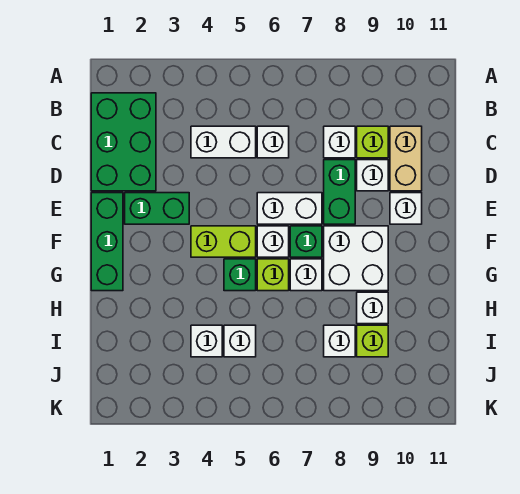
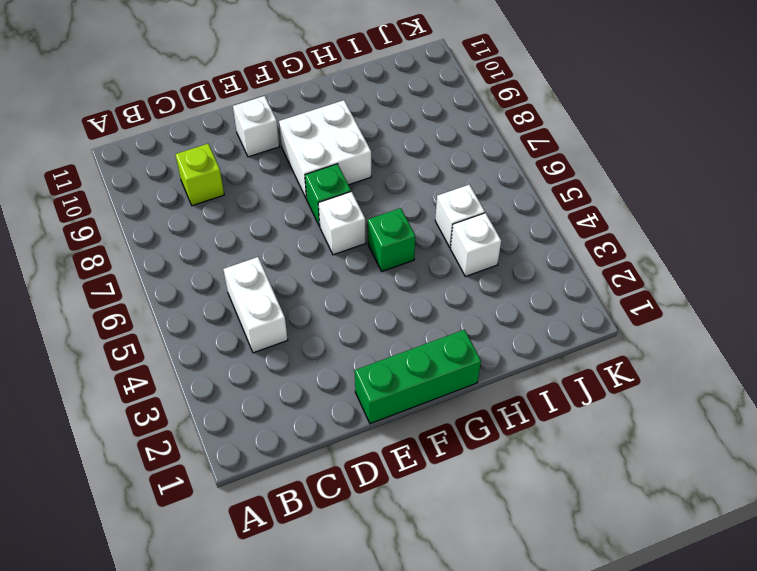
none -> green brick B1:D2 level 1
none -> white brick C6 level 1
none -> white brick C8 level 1

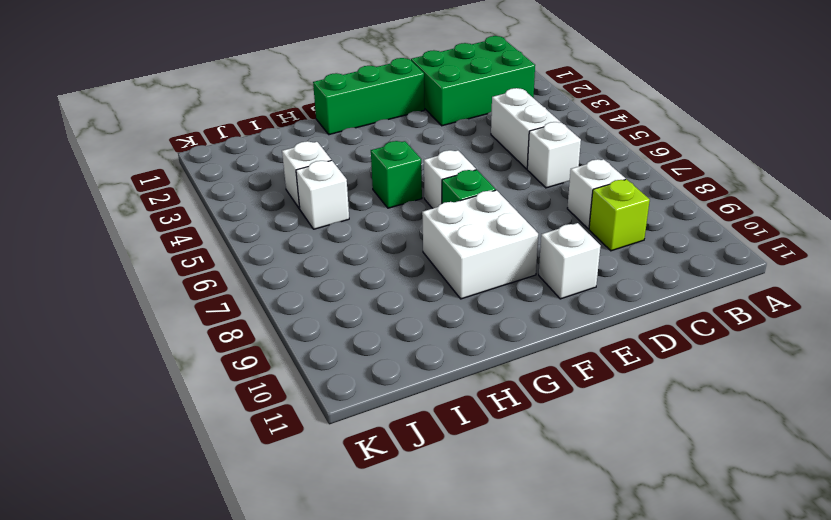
none -> tan brick C10:D10 level 1
none -> green brick D8:E8 level 1
none -> white brick D9 level 1

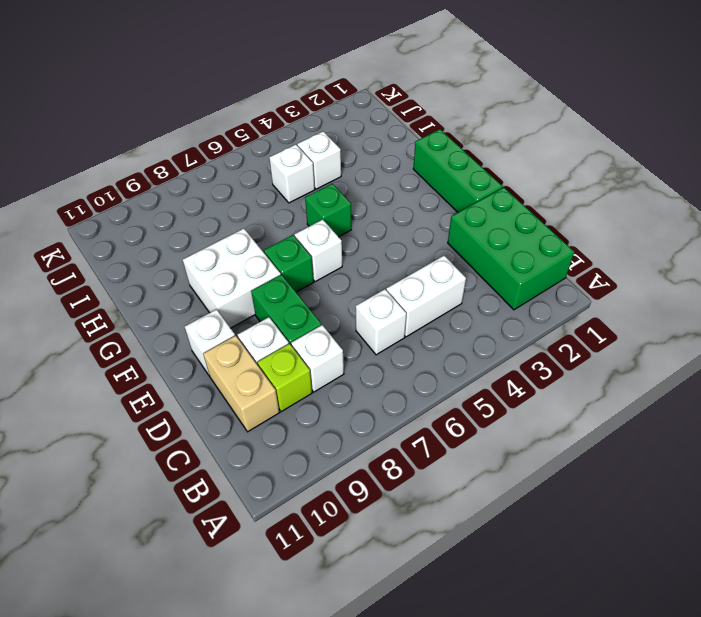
none -> green brick E2:E3 level 1
none -> white brick E6:E7 level 1
none -> lime brick F4:F5 level 1

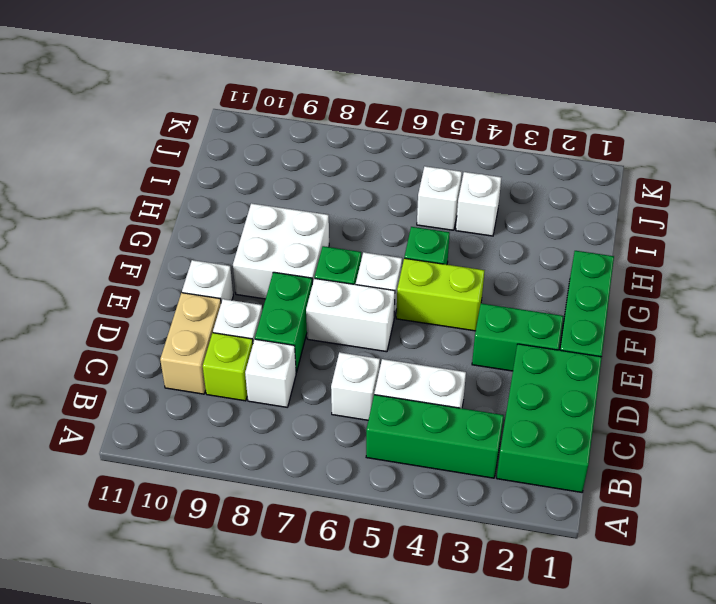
green brick B3:B5 level 1 -> none
none -> lime brick G6 level 1
none -> white brick G7 level 1
none -> white brick H9 level 1

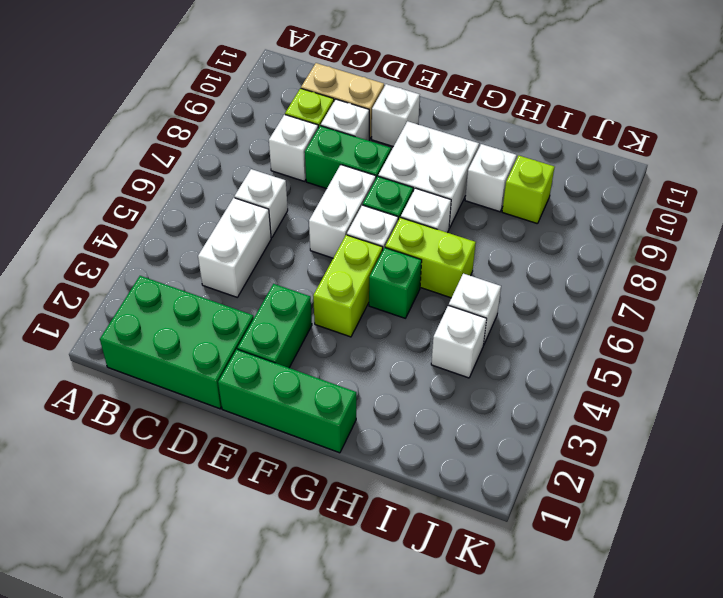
lime brick G6:H6 level 1 -> lime brick G6 level 1
none -> white brick I8 level 1

